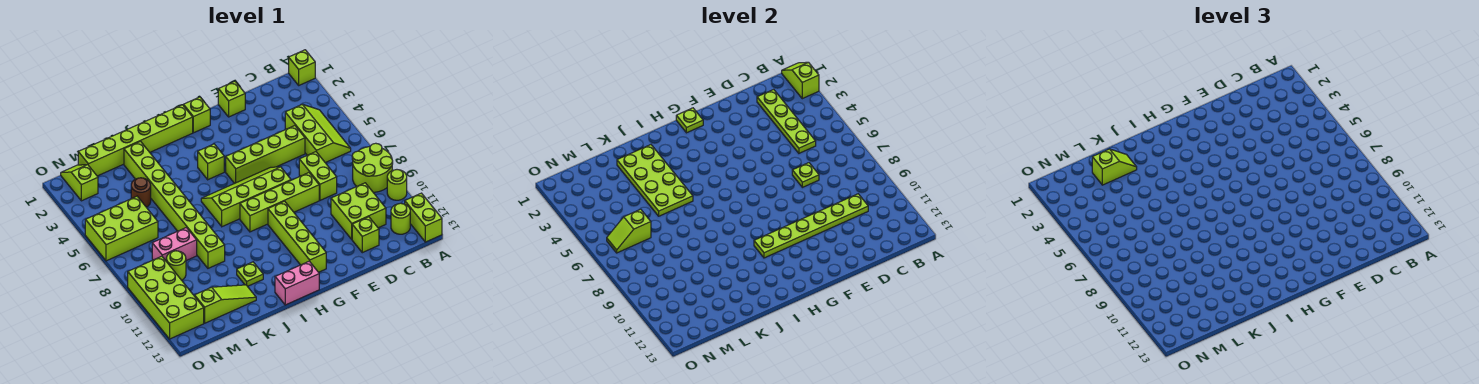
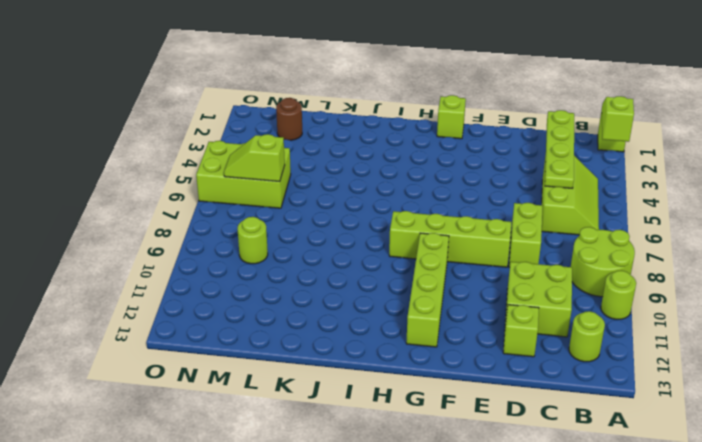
brown round brick M2 level 1 -> brown round brick L4 level 1
none -> lime brick A12:A13 level 1
none -> lime brick D5:G5 level 1
none -> lime brick E1 level 1
none -> lime slope F6:I7 level 1 top 7

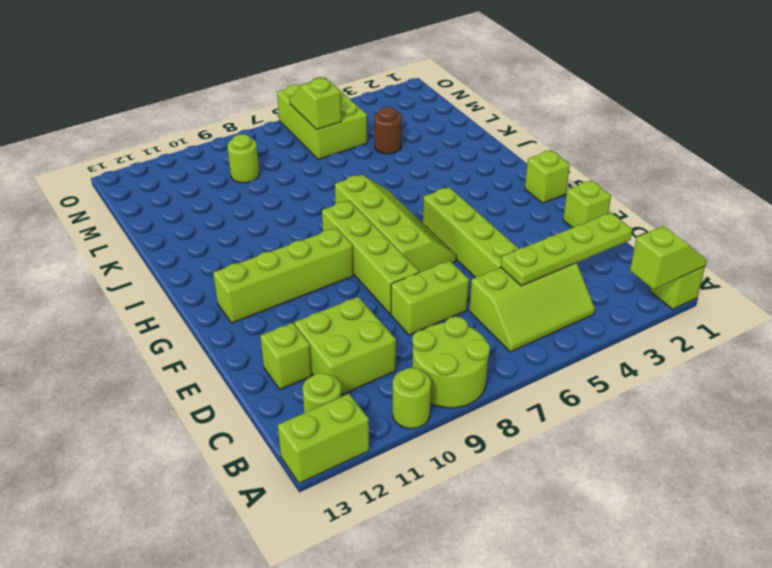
none -> lime brick H1:M1 level 1
none -> lime brick H4 level 1
none -> pink brick H13:I13 level 1
none -> lime plate J11 level 1

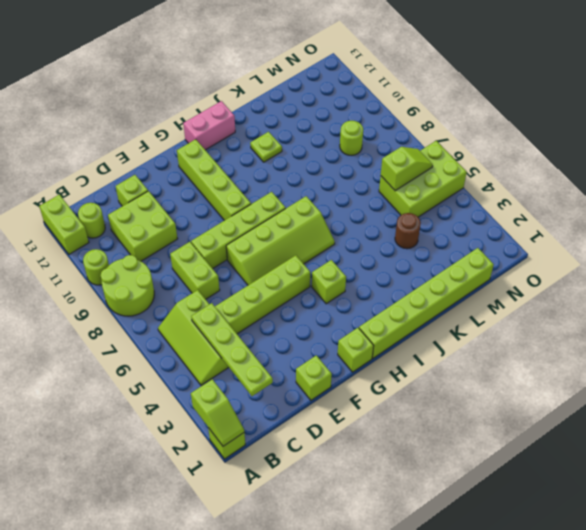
none -> lime brick K2:K9 level 1
none -> lime slope K12:M12 level 1 top M
none -> pink brick L8:M8 level 1
none -> lime slope N1:N2 level 1 top 2

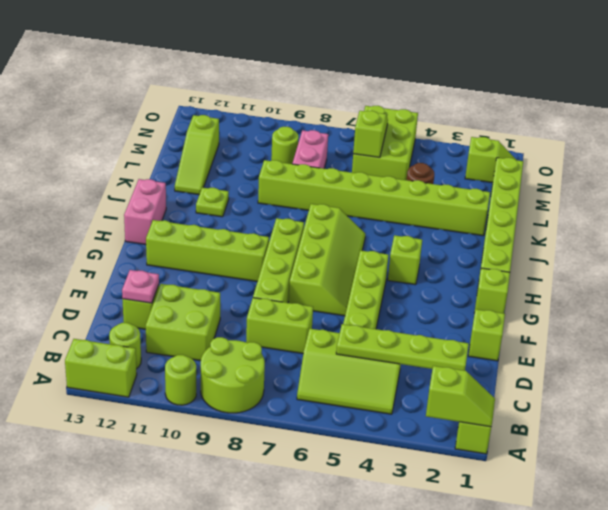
pink plate D12 level 2 -> none
none -> lime brick N9:O12 level 1
none -> lime plate C10:H10 level 2
none -> lime plate D7 level 2
none -> lime plate G1 level 2

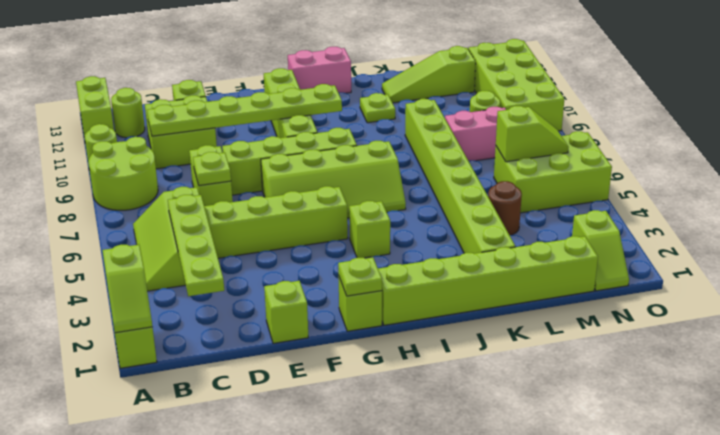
none -> lime plate J2:K5 level 2
none -> lime slope K2:L2 level 3 top L

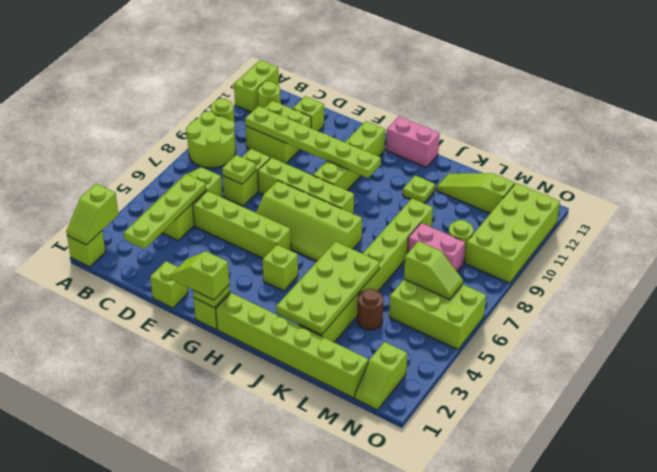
lime slope F1:G1 level 3 top G -> lime slope K2:L2 level 3 top L

